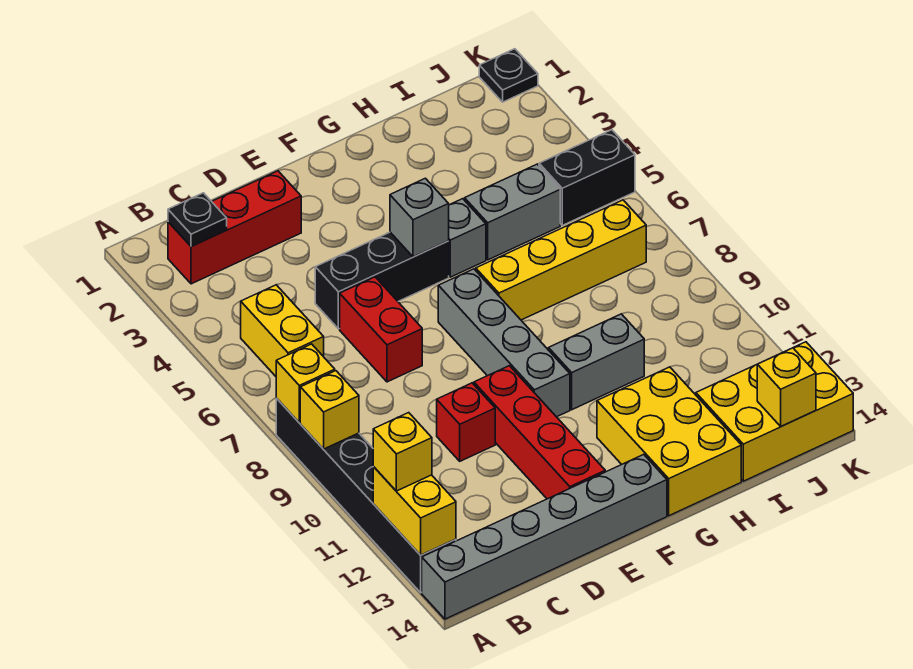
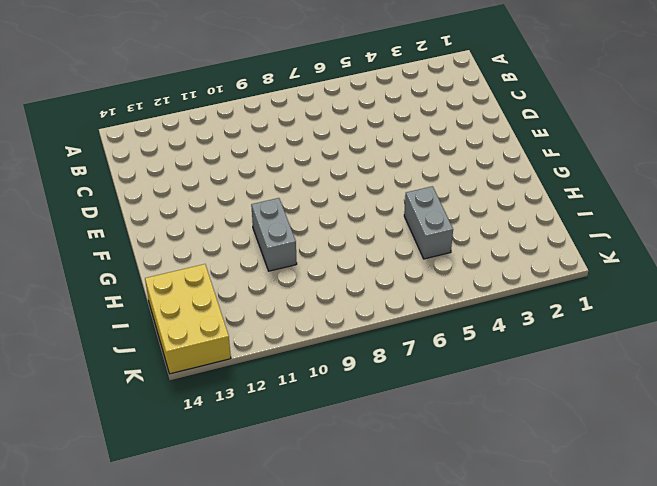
none -> black brick A8:A13 level 1
none -> grey brick A14:F14 level 1
none -> red brick B2:D2 level 1

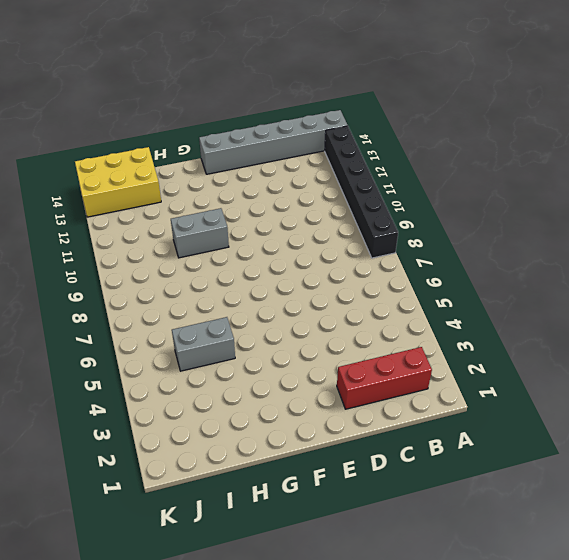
none -> yellow brick B5:B6 level 1
none -> black brick D5:F5 level 1
none -> red brick D6:D7 level 1

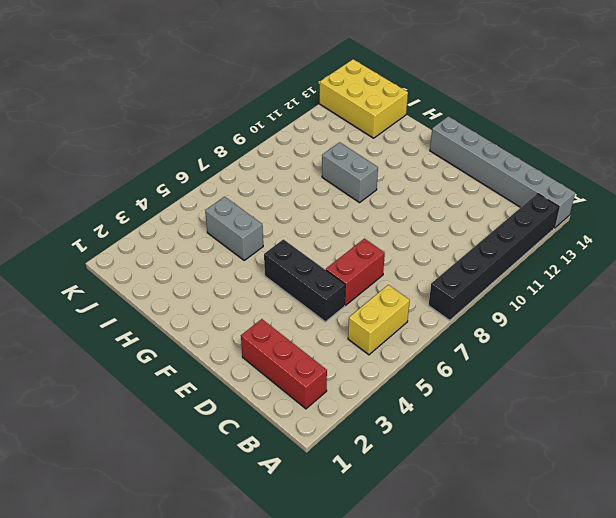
none -> red brick D10 level 1
none -> red brick E10:E13 level 1
none -> grey brick F7:F10 level 1

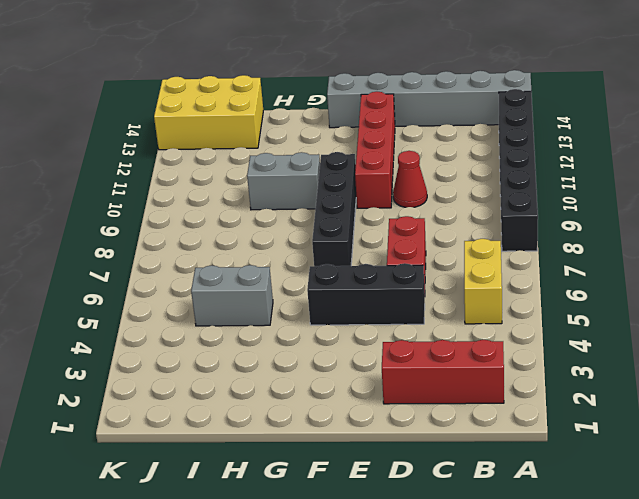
red cone D10 level 1 -> red brick D10 level 1
black brick F7:F10 level 1 -> grey brick F7:F10 level 1
none -> grey brick G5 level 1
none -> yellow brick G7:J7 level 1
none -> yellow brick G12:H14 level 1

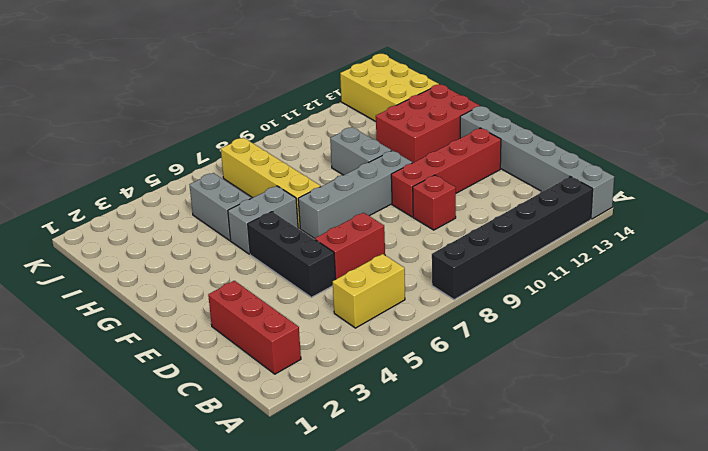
grey brick G5:G6 level 1 -> grey brick G5 level 1
red brick G12:H14 level 1 -> yellow brick G12:H14 level 1
none -> black brick J5:K5 level 1
none -> black plate K1 level 1
none -> yellow brick A8 level 2

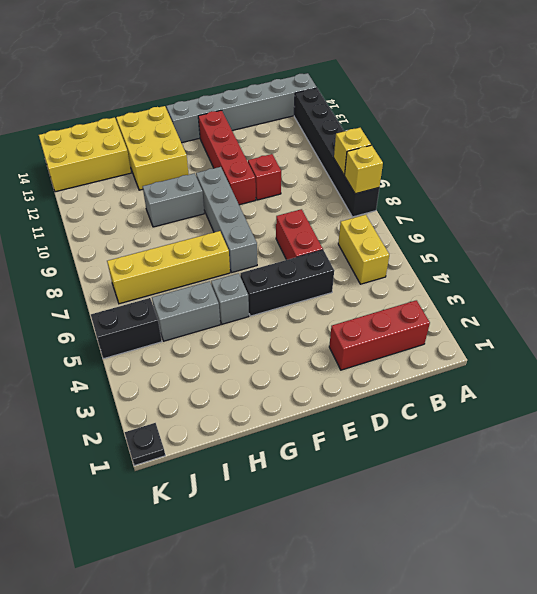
none -> yellow brick A12:A13 level 2
none -> black plate B2 level 2
none -> grey brick F5 level 2

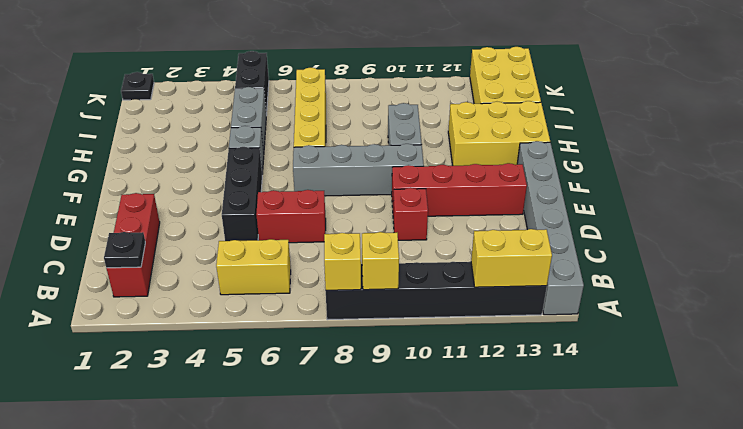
none -> grey brick F5 level 2
none -> yellow brick J14 level 2
none -> yellow brick A12 level 3

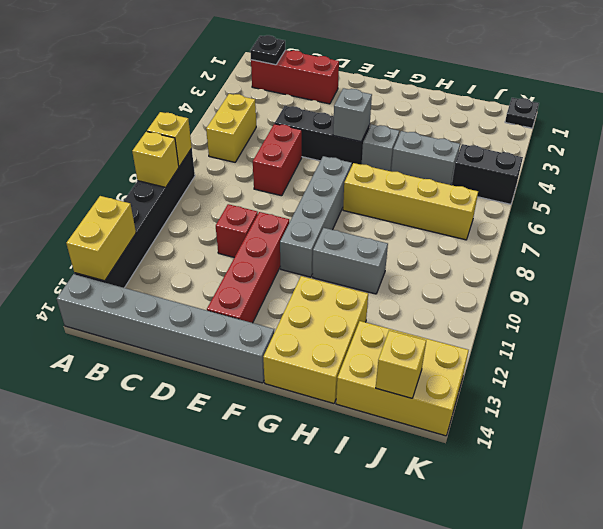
none -> yellow brick A12 level 3

